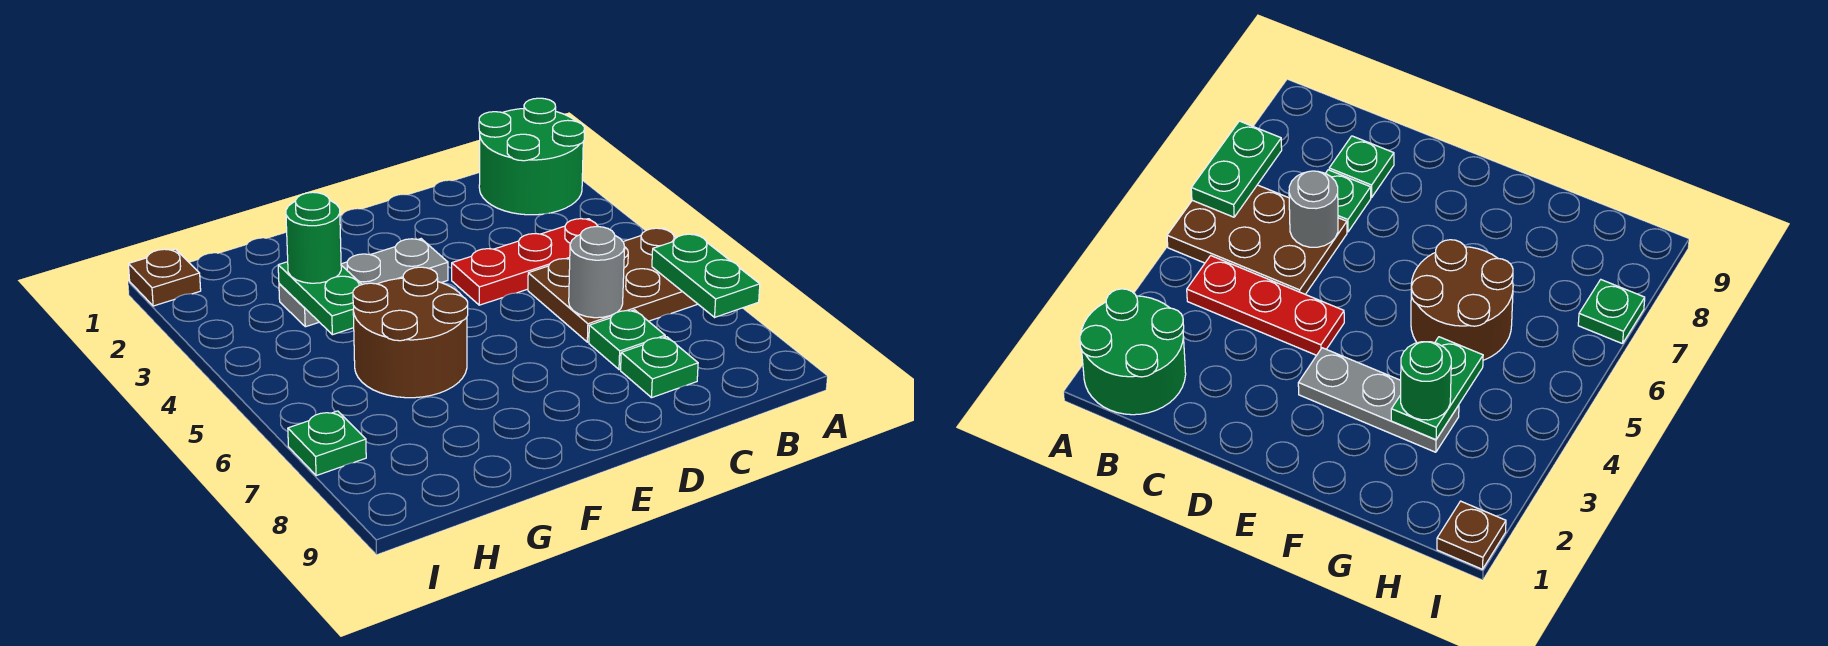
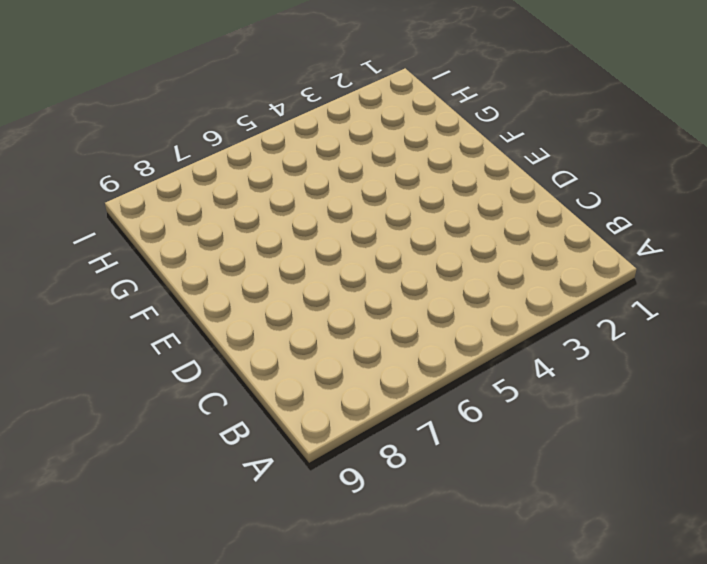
none -> green round brick A1:B2 level 1
none -> brown plate A5:C6 level 1
none -> red plate B4:D4 level 1

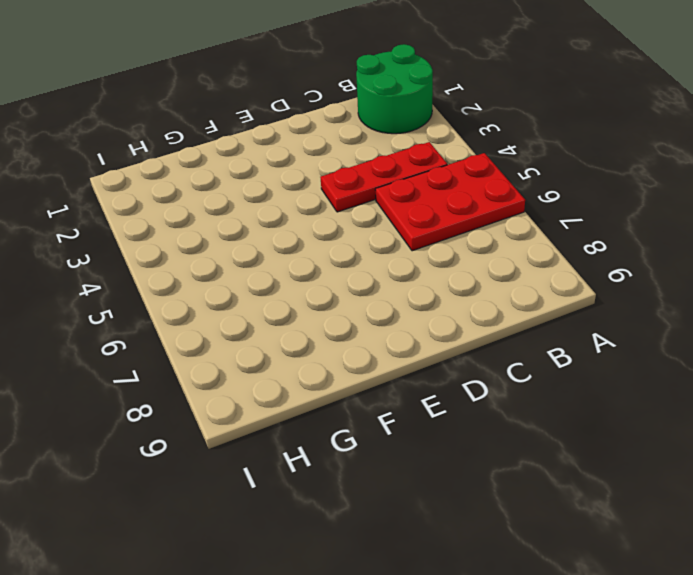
red plate A5:C6 level 1 -> brown plate A5:C6 level 1
none -> green plate C7 level 1
none -> green plate C8 level 1
none -> grey plate E3:G3 level 1

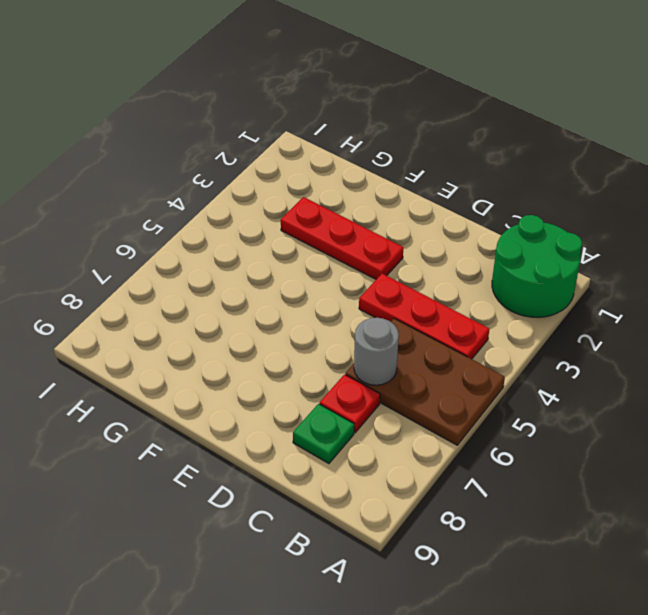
red plate C7 level 1 -> green plate C7 level 1
red plate E3:G3 level 1 -> grey plate E3:G3 level 1
none -> brown round brick F5:G6 level 1
none -> brown plate I1 level 1
none -> green plate I7 level 1

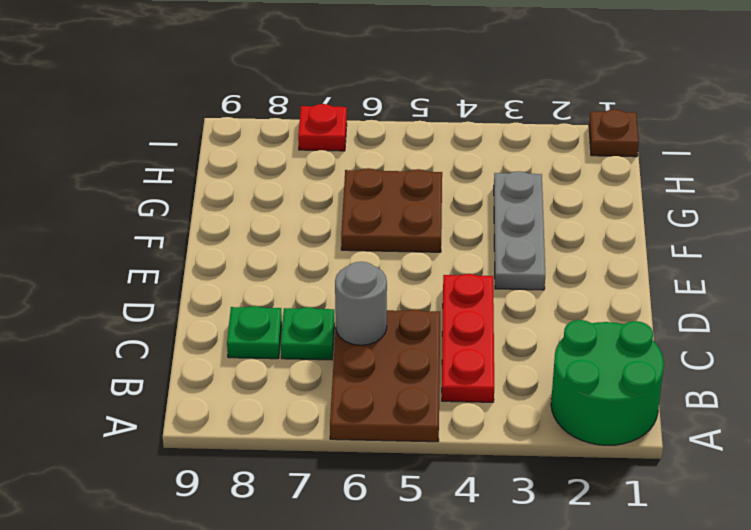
brown plate F5:G6 level 1 -> brown round brick F5:G6 level 1
red plate I7 level 1 -> green plate I7 level 1
none -> green plate A6:A7 level 2
none -> green plate G3:G4 level 2
none -> green round brick G3 level 3

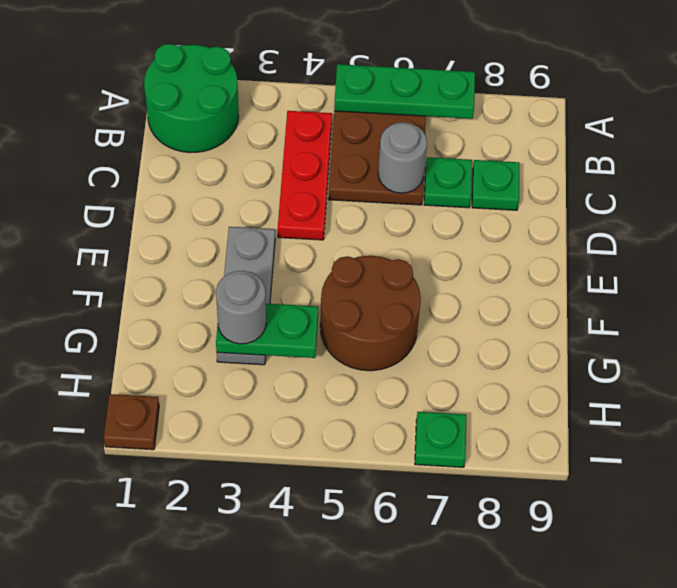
green plate A5:A7 level 2 -> green plate A6:A7 level 2
grey round brick G3 level 3 -> green round brick G3 level 3

